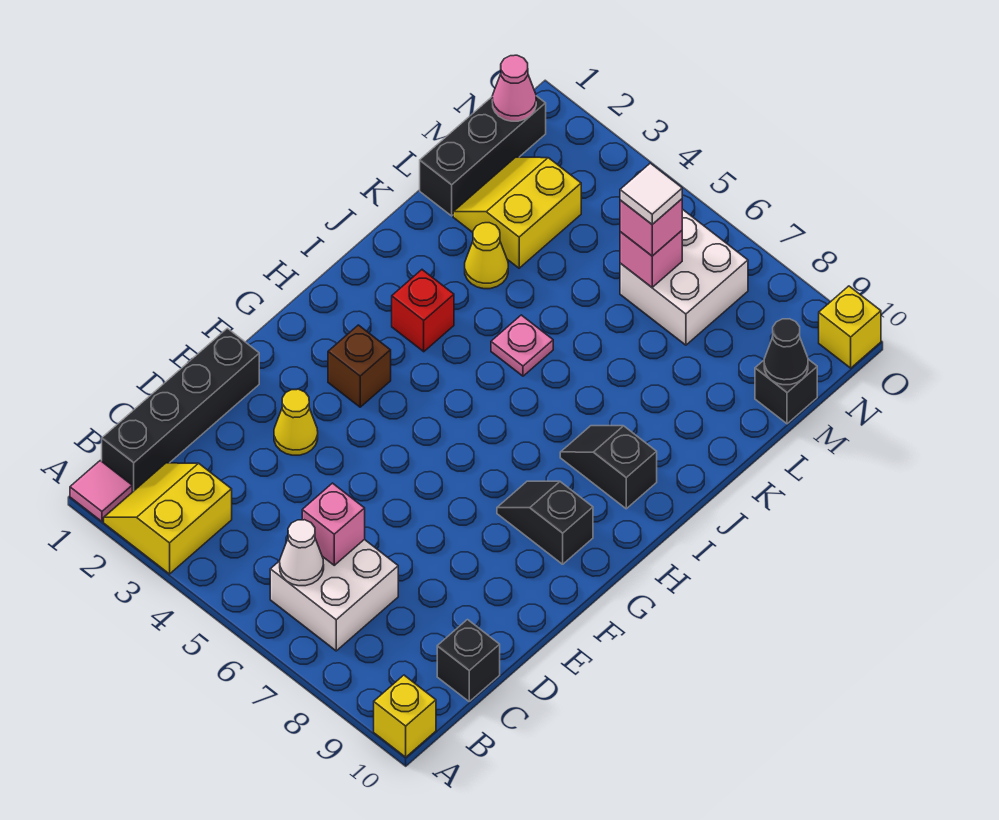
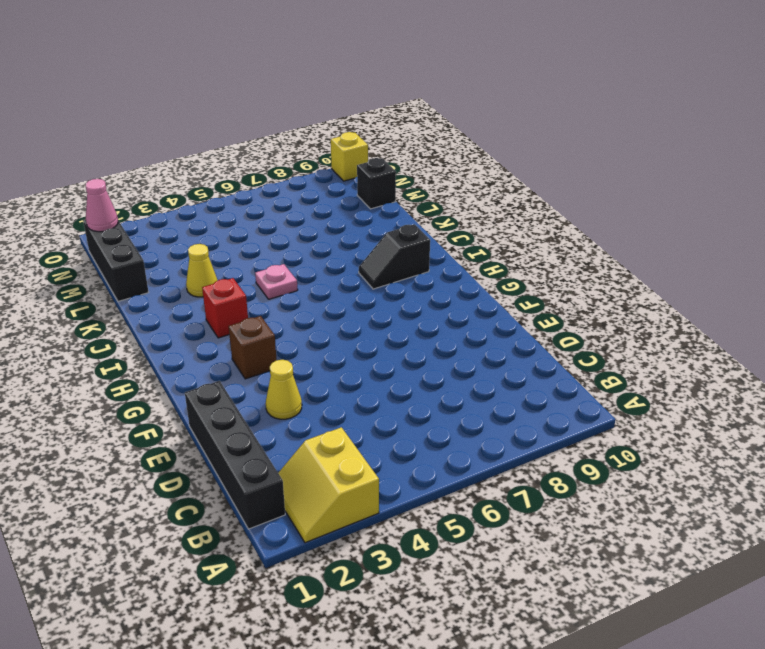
none -> pink tile A1 level 1
none -> yellow brick A10 level 1
none -> white brick B6:C7 level 1

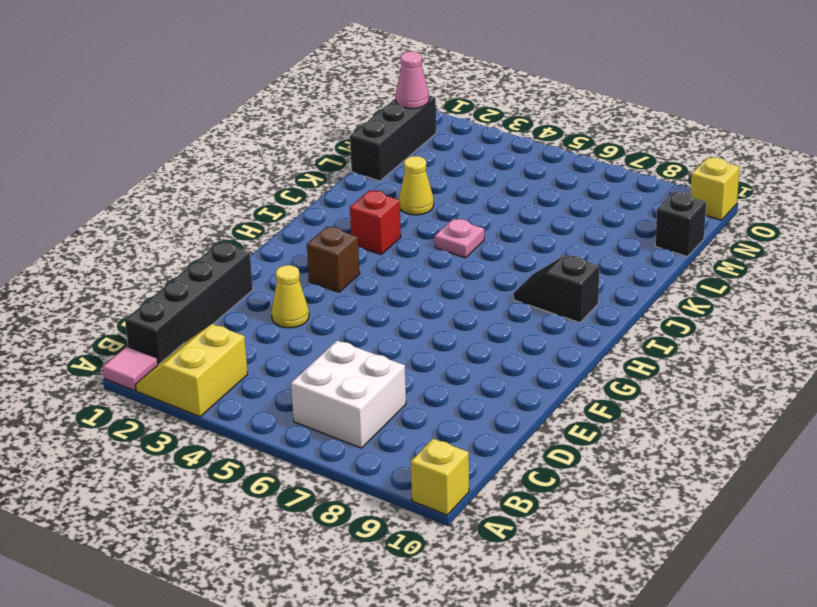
none -> black brick C10 level 1
none -> black slope G8:G9 level 1 top 9
none -> yellow slope L2:M3 level 1 top 3

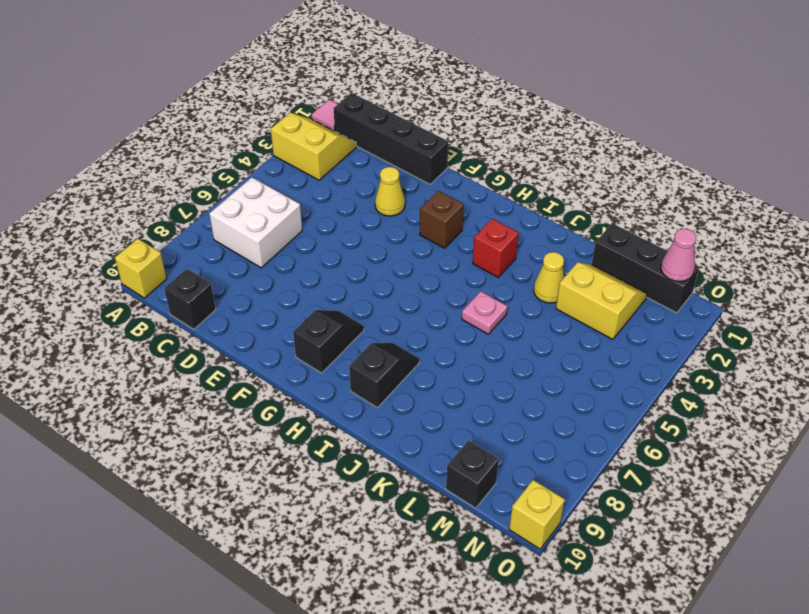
none -> white brick M6:N7 level 1
none -> white cone B6 level 2
none -> pink brick C6 level 2

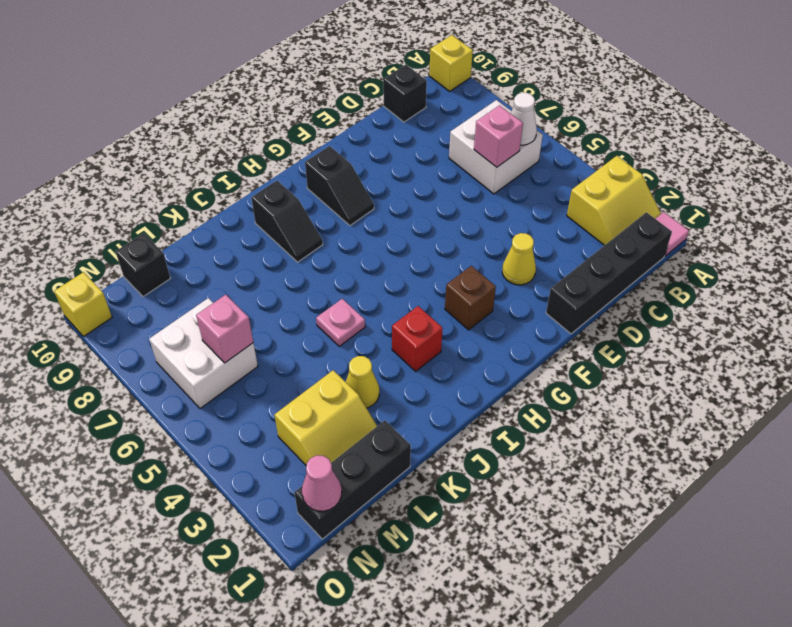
none -> black cone M10 level 2
none -> pink brick M6 level 3
none -> white tile M6 level 4

